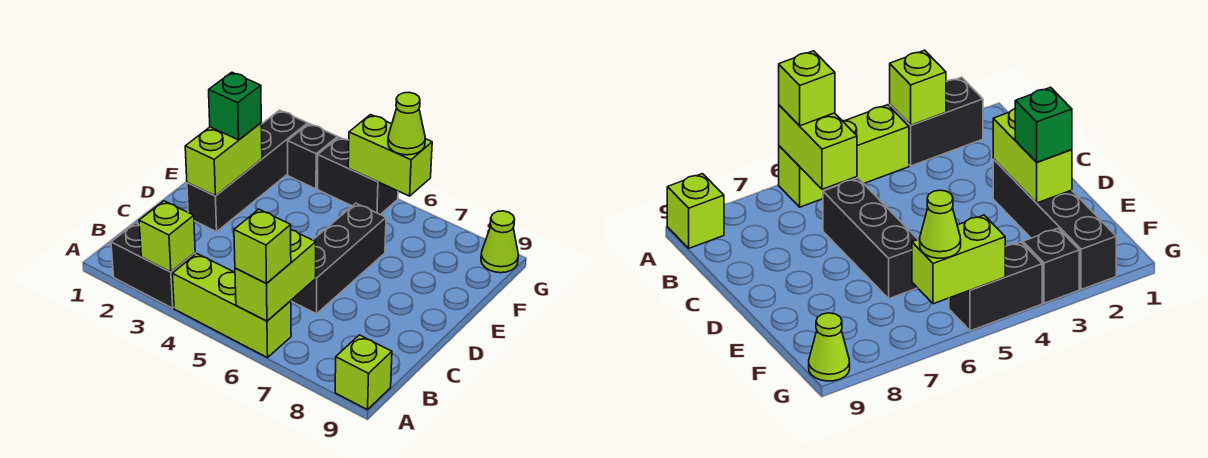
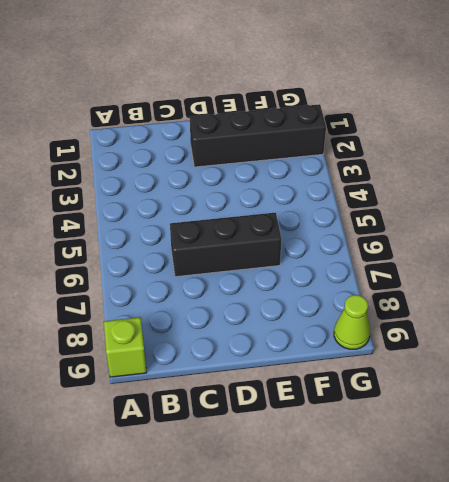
none -> black brick A2:A3 level 1
none -> lime brick A4:A6 level 1
none -> black brick G3 level 1

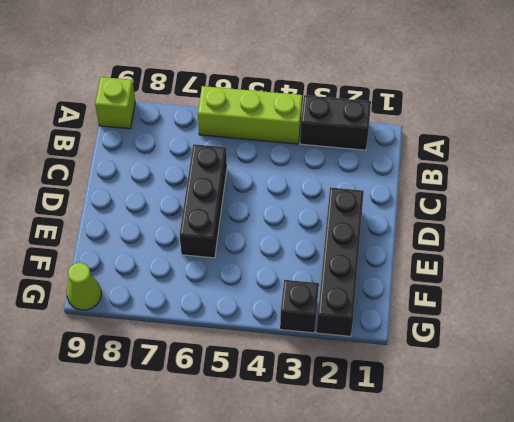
none -> black brick G4:G5 level 1
none -> lime brick A3 level 2
none -> lime brick A6:B6 level 2

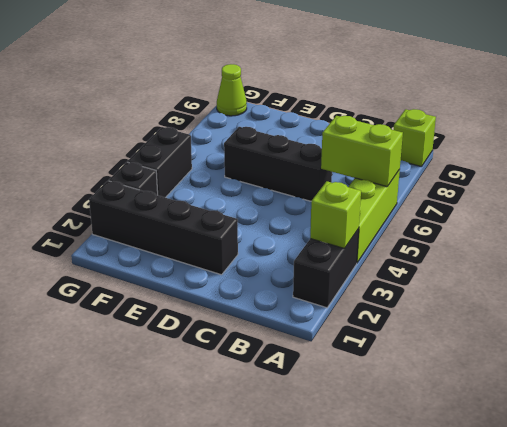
none -> lime brick D2:E2 level 2
none -> lime brick G5:G6 level 2
none -> lime brick A6 level 3

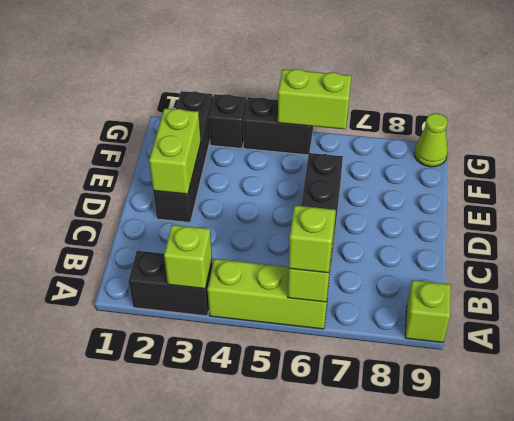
none -> green brick E2 level 3
none -> lime cone G6 level 3

